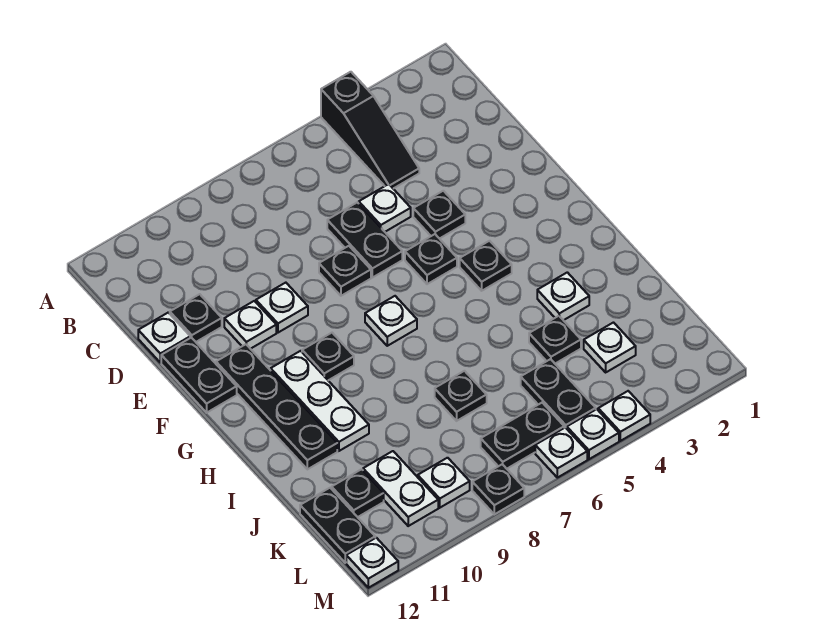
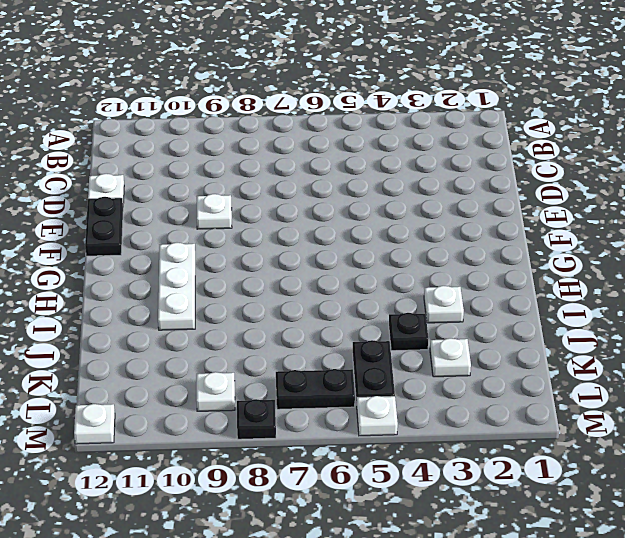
none -> black slope A4:C4 level 1 top A
none -> white plate D5 level 1
none -> black plate D6:E6 level 1
none -> black plate D11 level 1

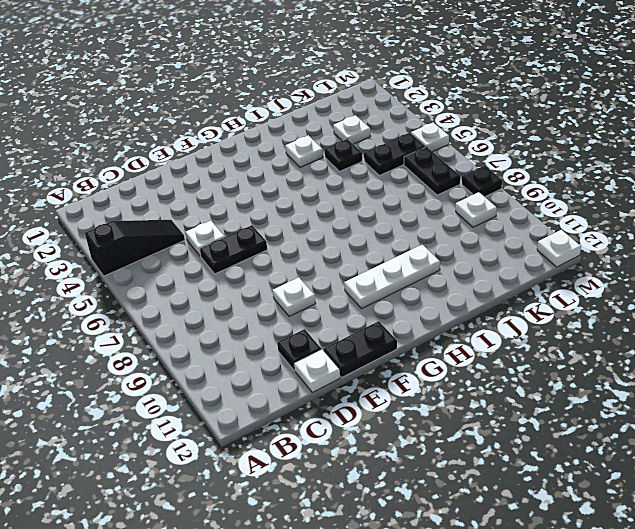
none -> black plate E4 level 1
none -> black plate E7 level 1
none -> white plate E10 level 1
none -> black plate F5 level 1

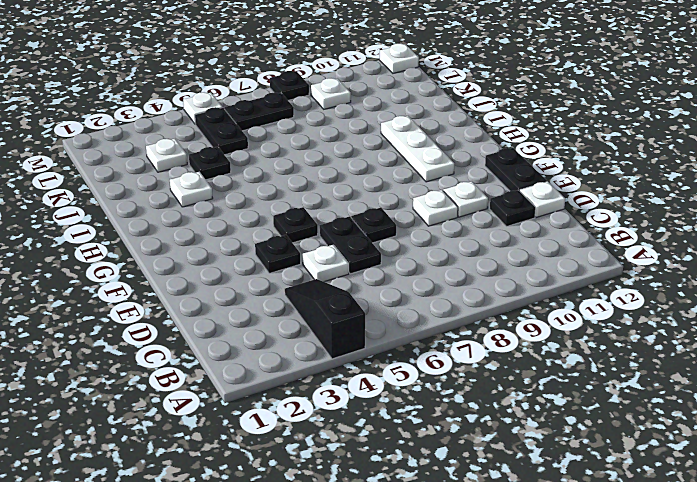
none -> black plate F11:I11 level 1
none -> black plate G4 level 1
none -> white plate G7 level 1
none -> black plate G9 level 1

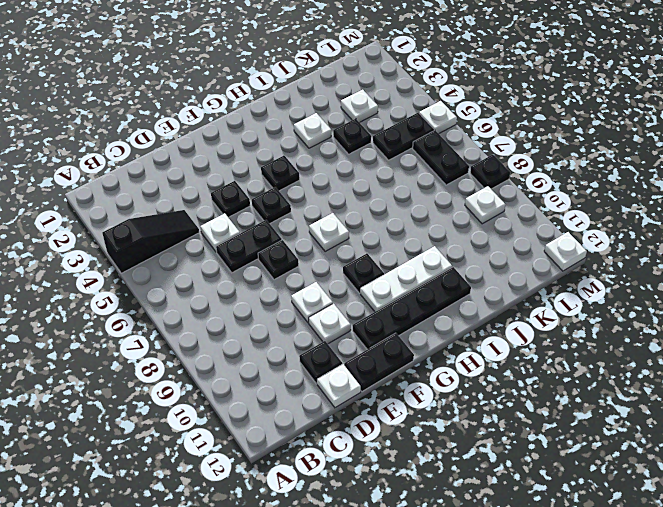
none -> black plate J7 level 1
none -> white plate K10:L10 level 1
none -> black plate K11 level 1
none -> black plate K12:L12 level 1

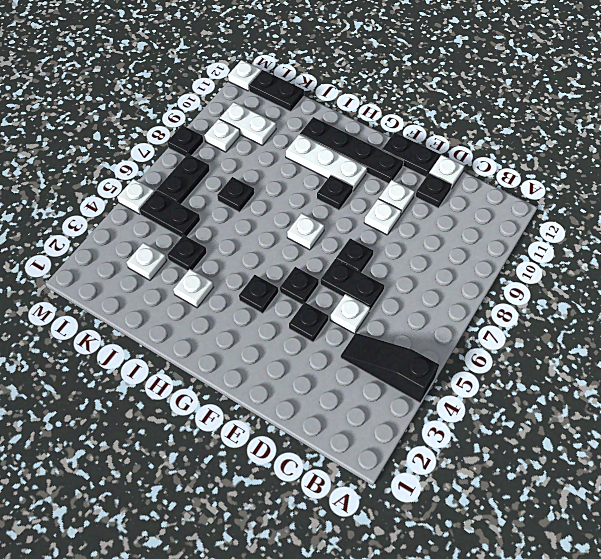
none -> black plate K11 level 1
none -> white plate M4 level 1
none -> white plate M6 level 1

